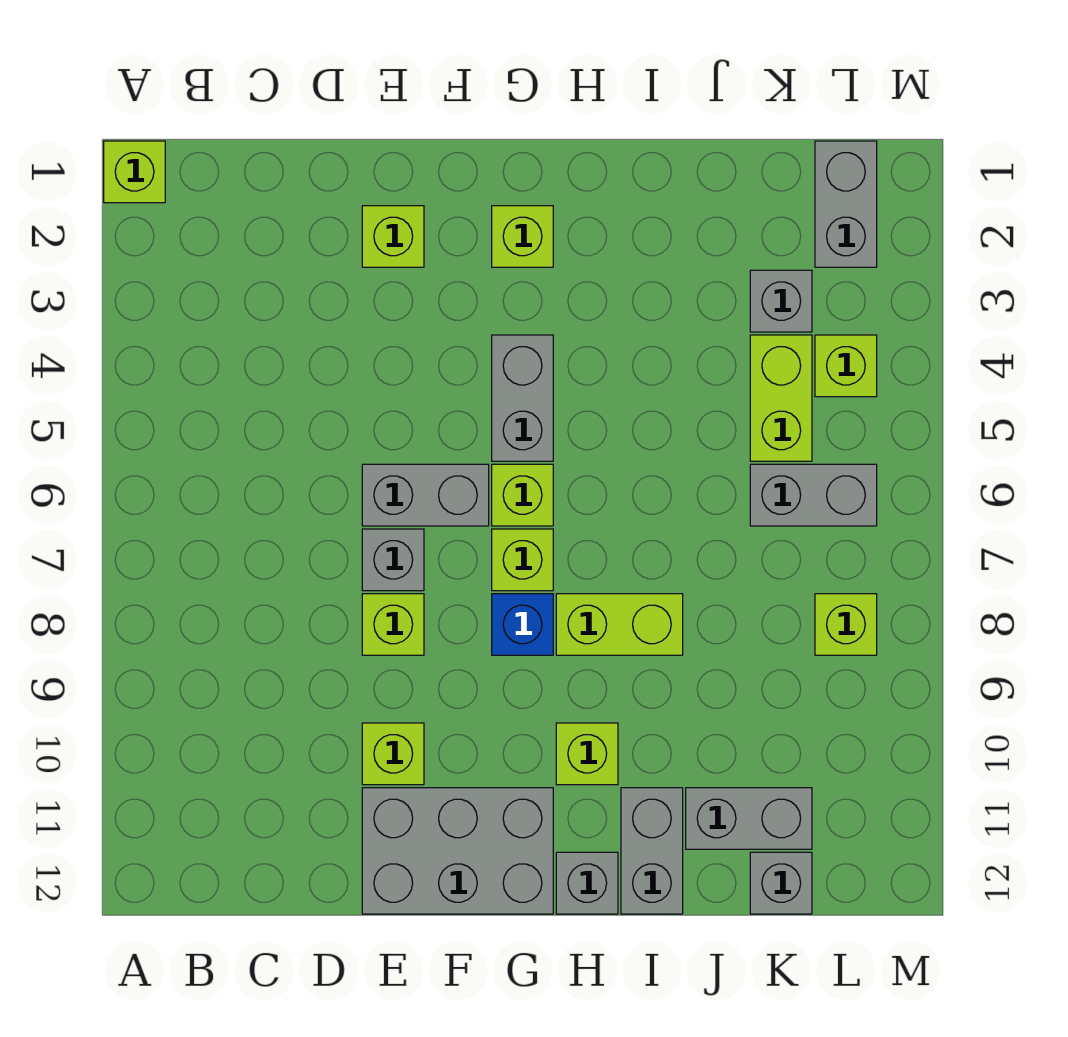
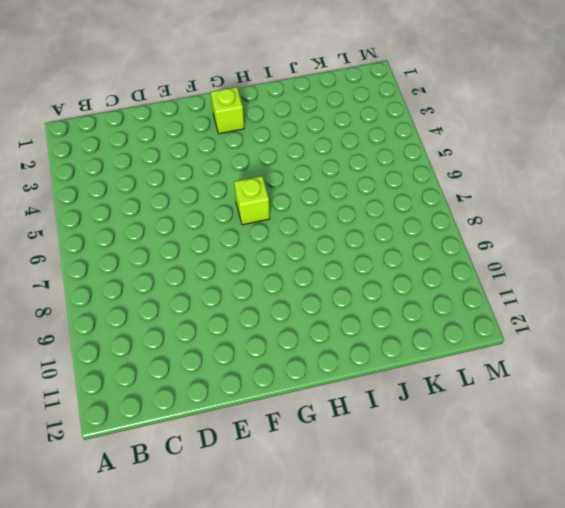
none -> lime brick A1 level 1
none -> lime brick E2 level 1
none -> grey brick E6:F6 level 1

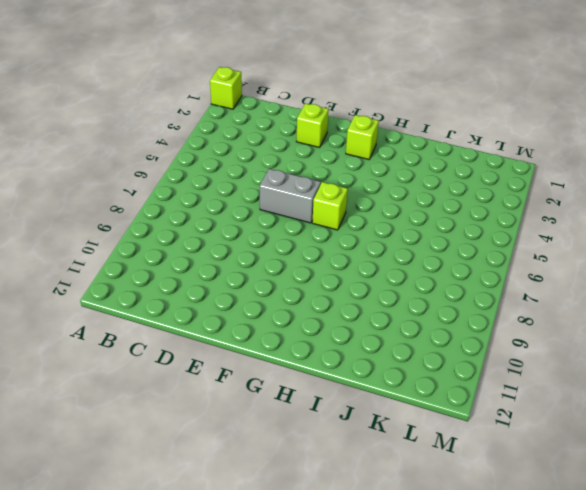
none -> grey brick E7 level 1
none -> lime brick E8 level 1
none -> lime brick E10 level 1

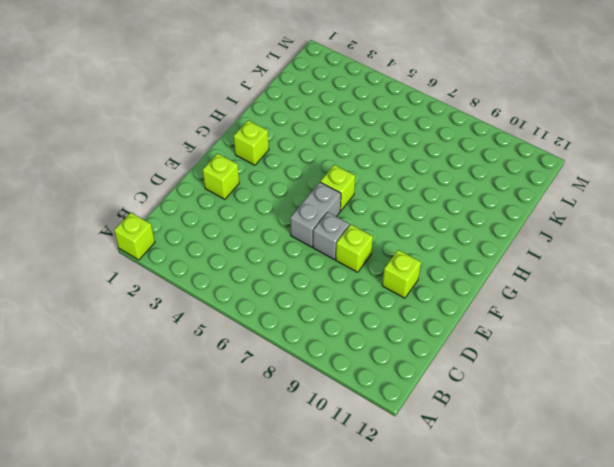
none -> grey brick E11:G12 level 1
none -> grey brick G4:G5 level 1
none -> lime brick G7 level 1

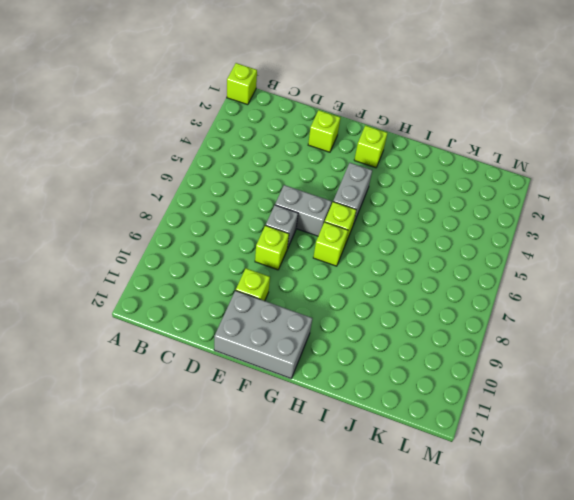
none -> blue brick G8 level 1
none -> lime brick H8:I8 level 1
none -> lime brick H10 level 1

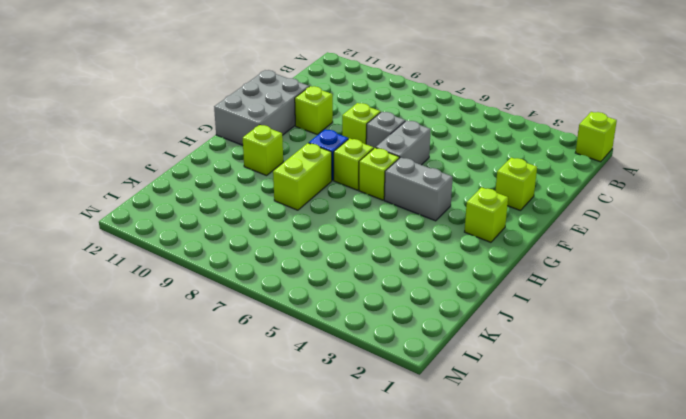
none -> grey brick H12 level 1
none -> grey brick I11:I12 level 1
none -> grey brick J11:K11 level 1

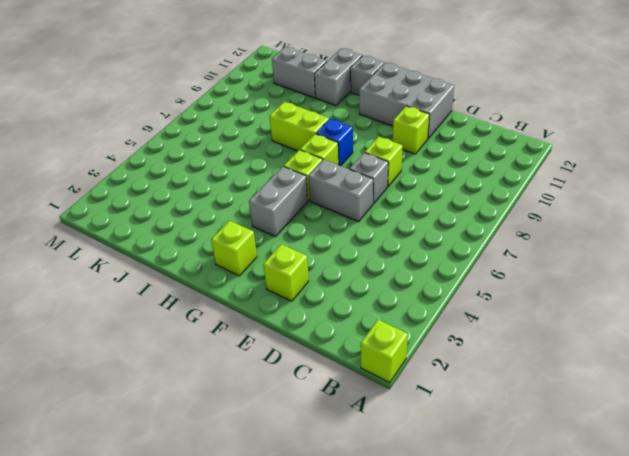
none -> lime brick H10 level 1
none -> grey brick K3 level 1
none -> lime brick K4:K5 level 1

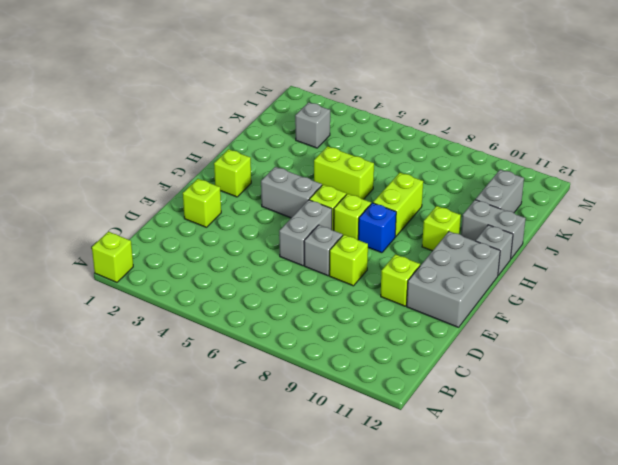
lime brick I5:I6 level 1 -> lime brick K4:K5 level 1
none -> grey brick K6:L6 level 1
none -> grey brick K12 level 1
none -> grey brick L1:L2 level 1

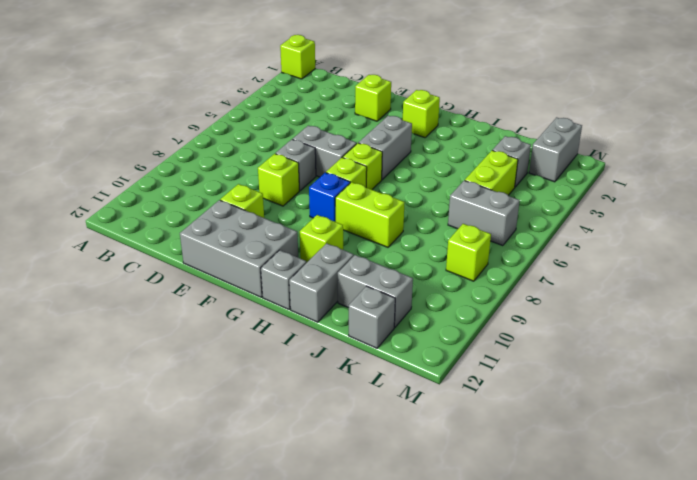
none -> lime brick L4 level 1

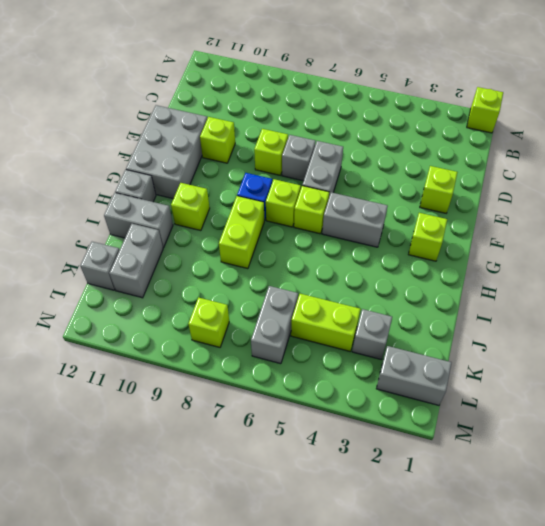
none -> lime brick L4 level 1

